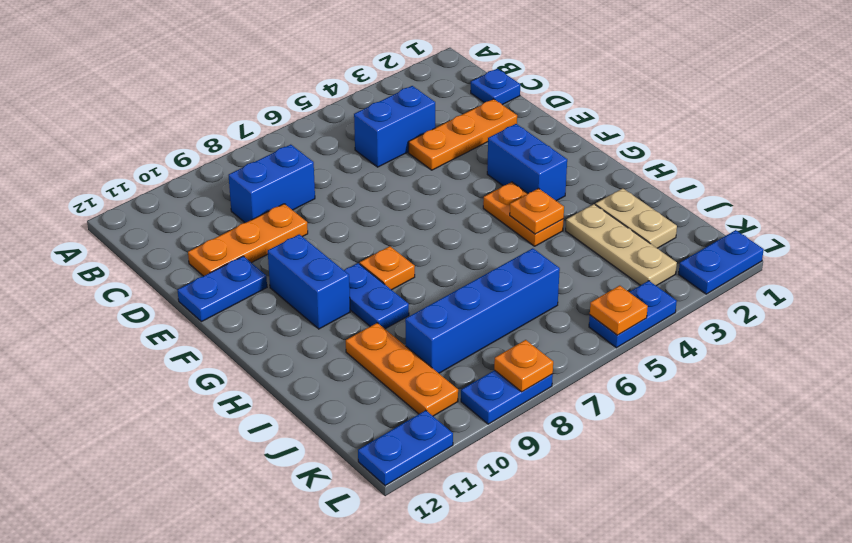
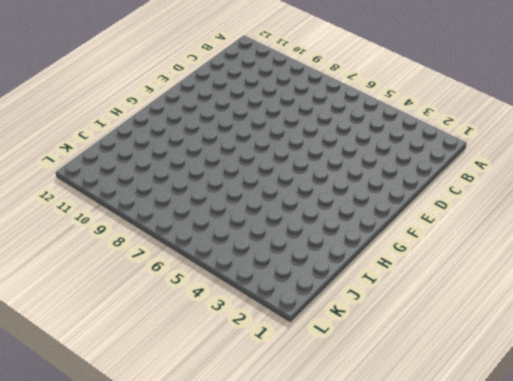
none -> blue plate C1 level 1
none -> blue brick C4:C5 level 1
none -> blue brick C8:C9 level 1

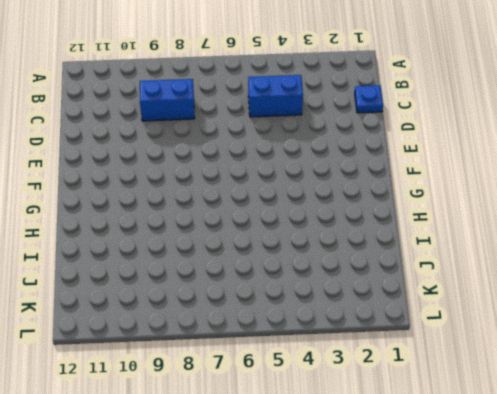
none -> orange plate D2:D4 level 1
none -> orange plate D9:D11 level 1
none -> blue plate E11:E12 level 1

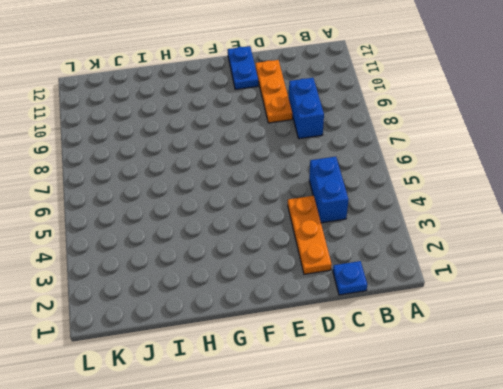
none -> blue brick F3:G3 level 1
none -> blue brick F10:G10 level 1
none -> orange plate G4:H4 level 1

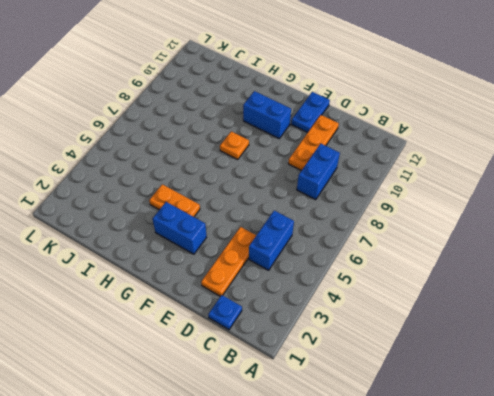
none -> blue plate G9:H9 level 1
none -> tan plate I2:J2 level 1
none -> tan plate I3:K3 level 1

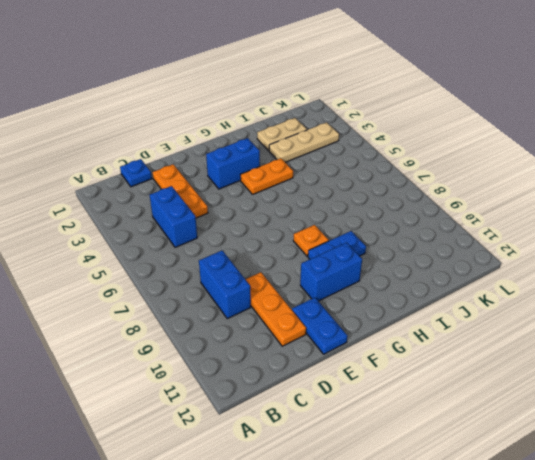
none -> orange plate I10:K10 level 1
none -> blue brick J6:J9 level 1
none -> blue plate L1:L2 level 1

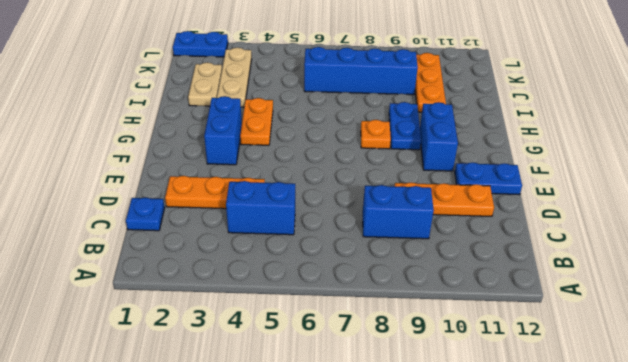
none -> blue plate L4:L5 level 1
none -> blue plate L8:L9 level 1
none -> blue plate L11:L12 level 1

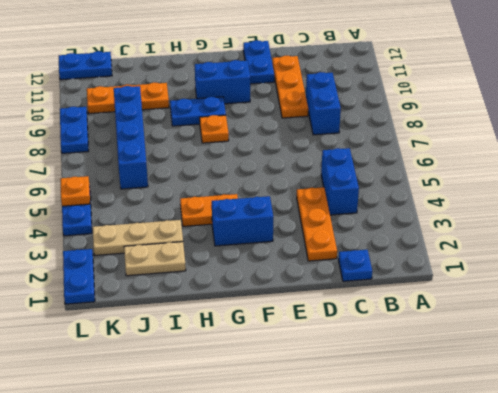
blue plate K12:L12 level 1 -> blue plate L11:L12 level 1
none -> orange plate H4 level 2
none -> orange plate L8 level 2

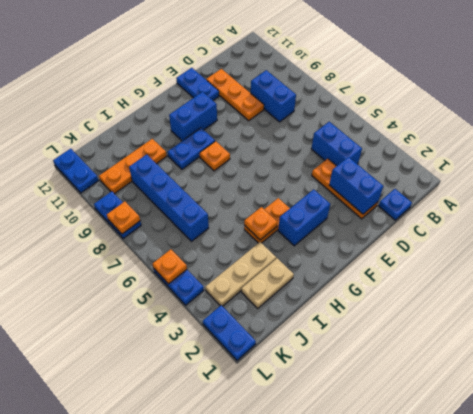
blue brick D2:D3 level 2 -> none

